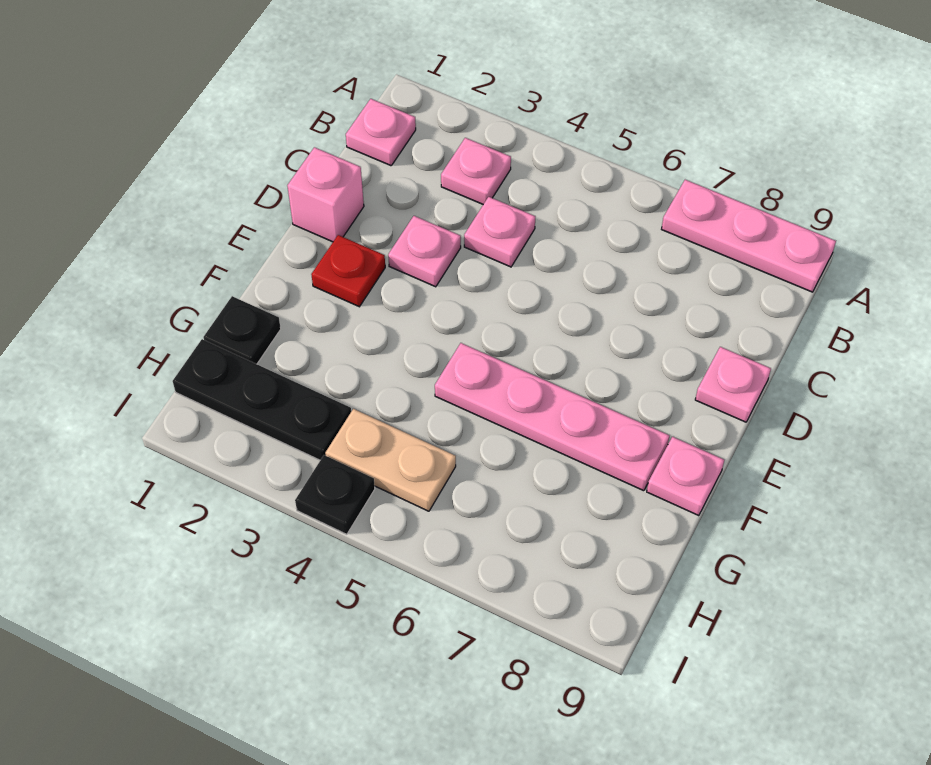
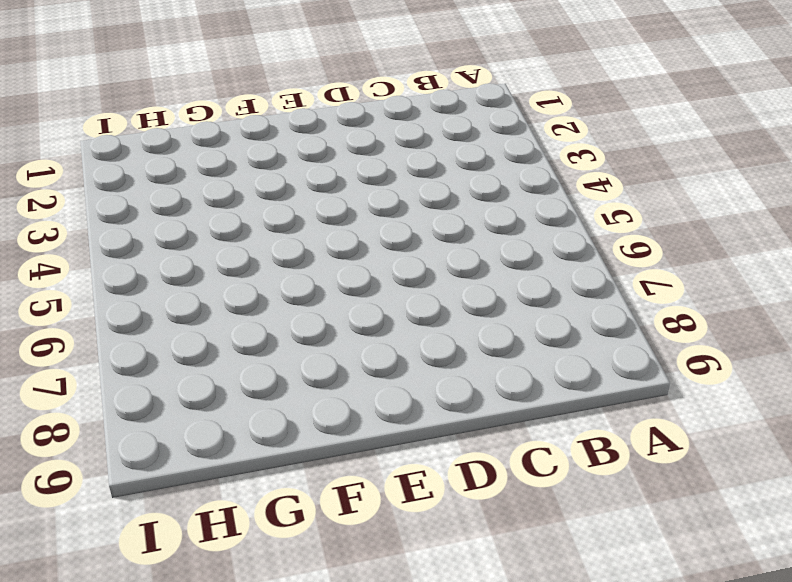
none -> pink plate A7:A9 level 1
none -> pink plate B1 level 1
none -> pink plate B3 level 1

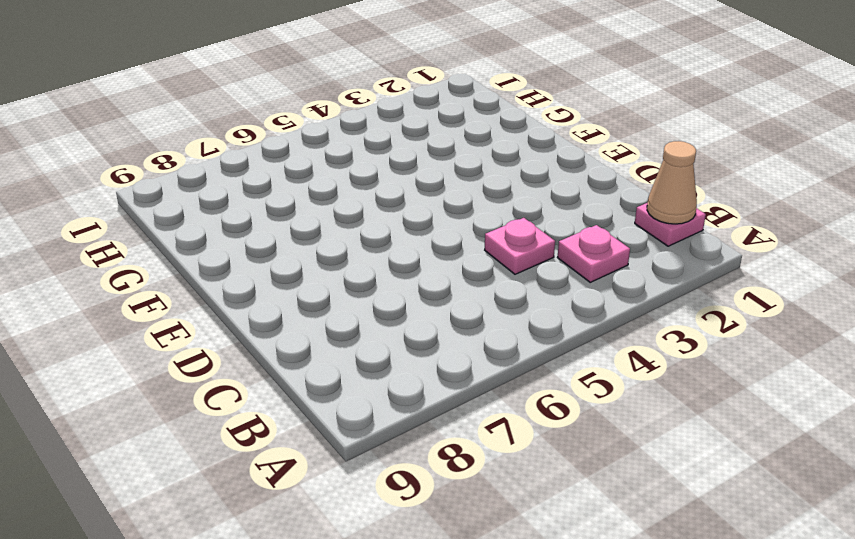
tan cone B1 level 2 -> none
none -> pink plate A7:A9 level 1
none -> pink brick D1 level 1
none -> pink plate D3 level 1

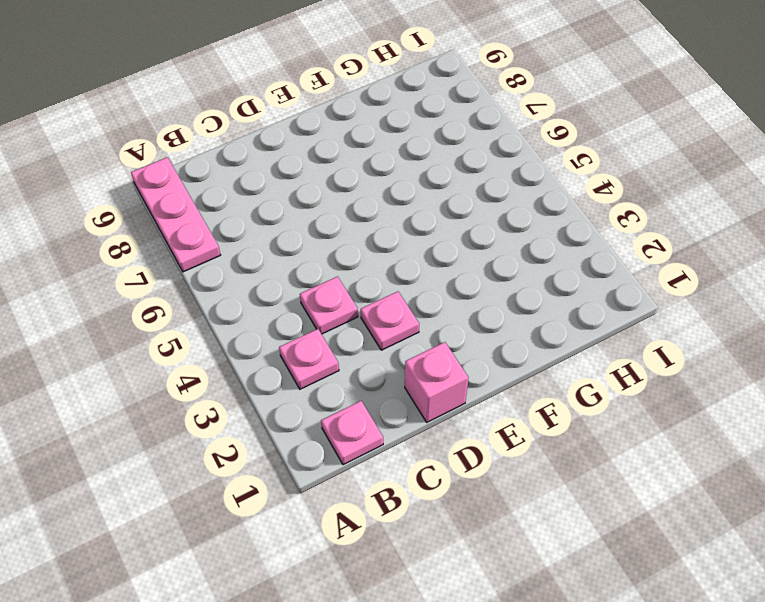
none -> pink plate D9 level 1
none -> red plate E2 level 1
none -> pink plate F5:F8 level 1

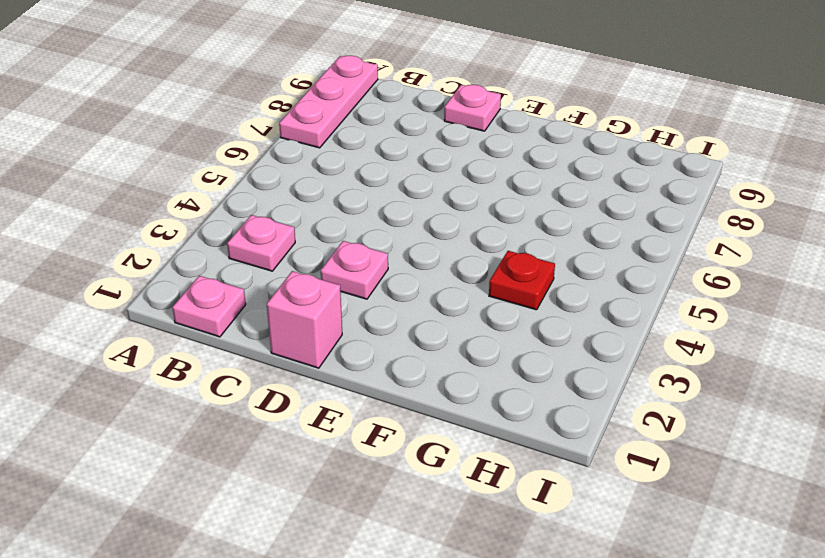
red plate G4 level 1 -> red plate E2 level 1
none -> pink plate C4 level 1
none -> pink plate F5:F8 level 1
none -> pink plate F9 level 1

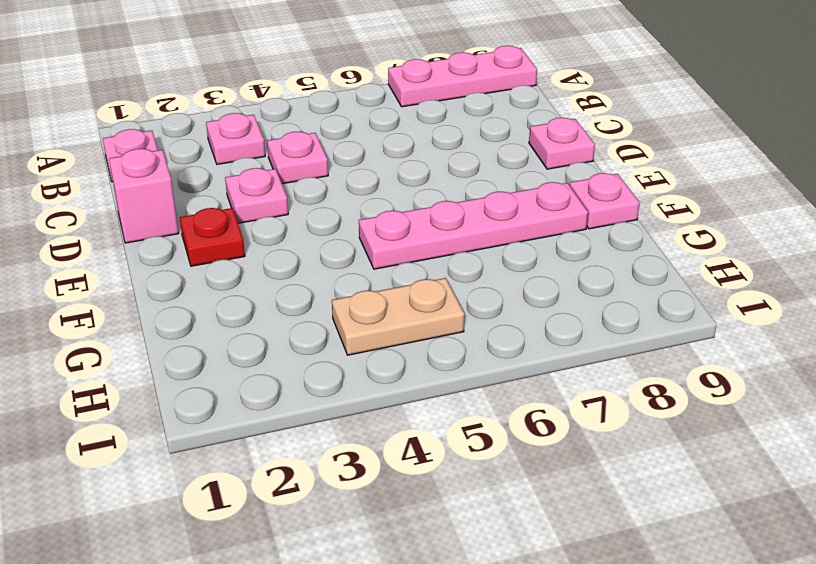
none -> black plate G1 level 1
none -> black plate H1:H3 level 1
none -> black plate I4 level 1

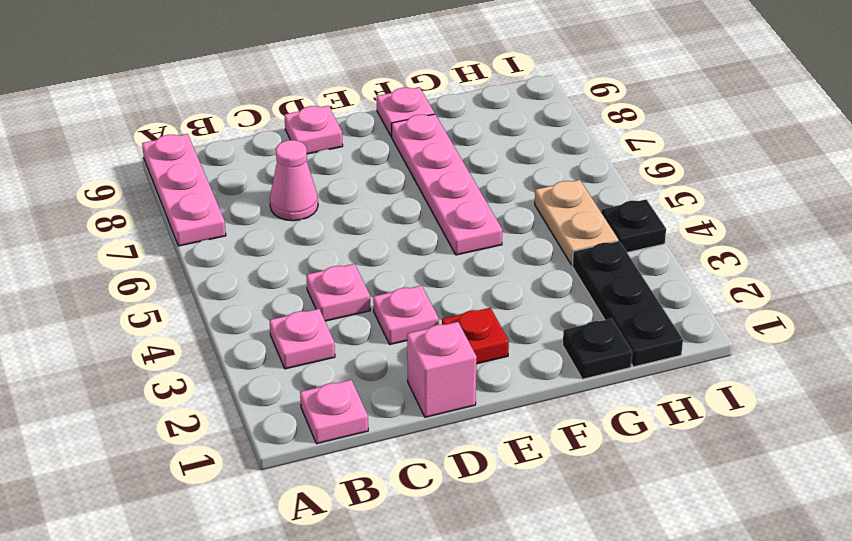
pink cone C7 level 1 -> none

